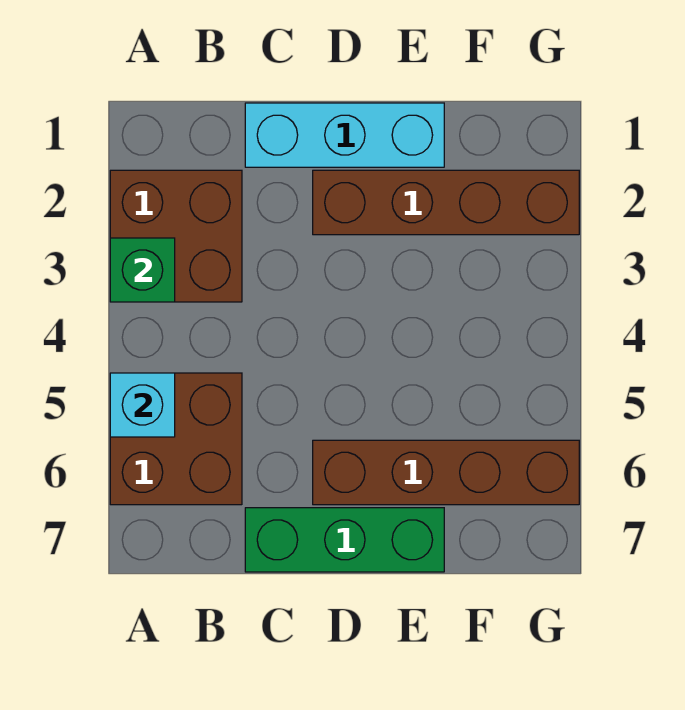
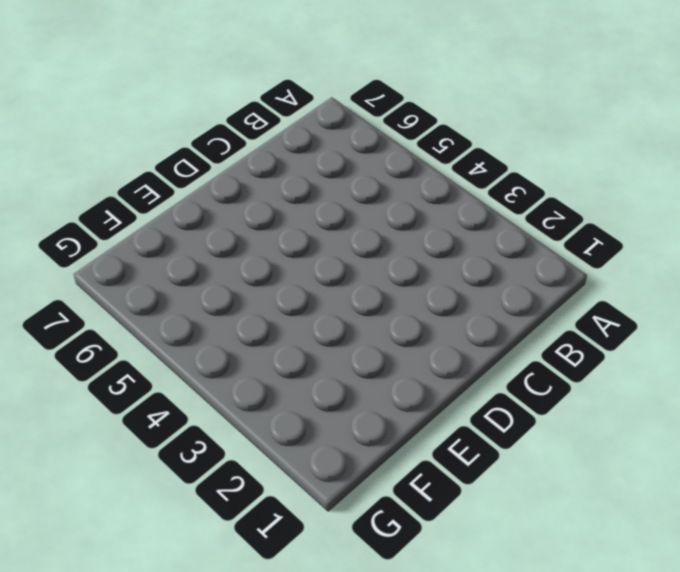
none -> brown brick A2:B3 level 1
none -> brown brick A5:B6 level 1

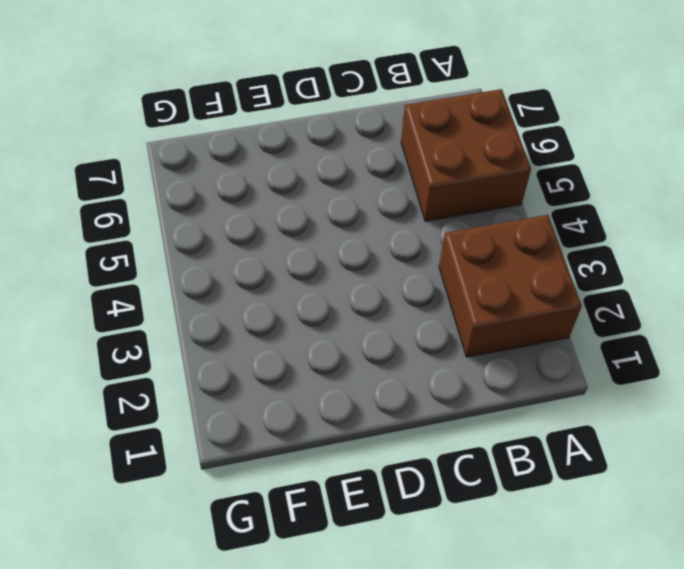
none -> cyan brick C1:E1 level 1
none -> green brick C7:E7 level 1

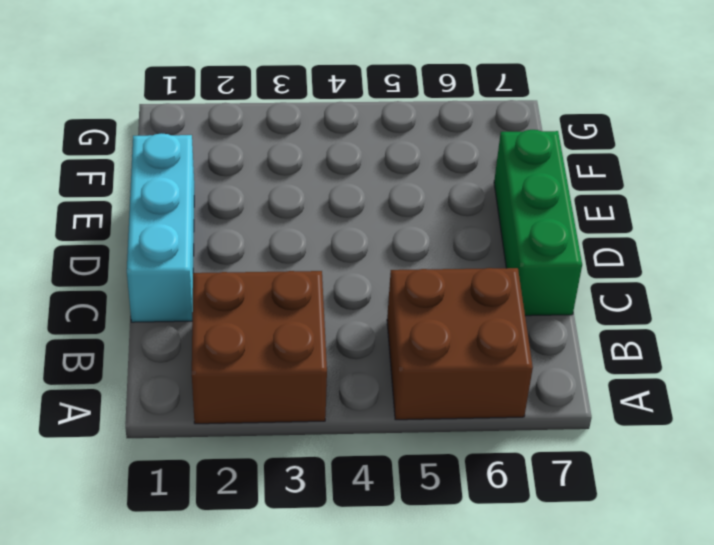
none -> brown brick D2:G2 level 1
none -> brown brick D6:G6 level 1

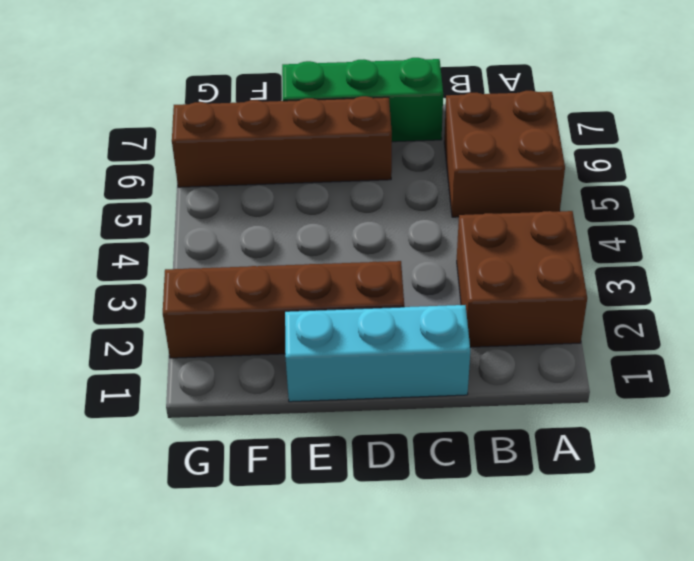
none -> green brick A3 level 2
none -> cyan brick A5 level 2

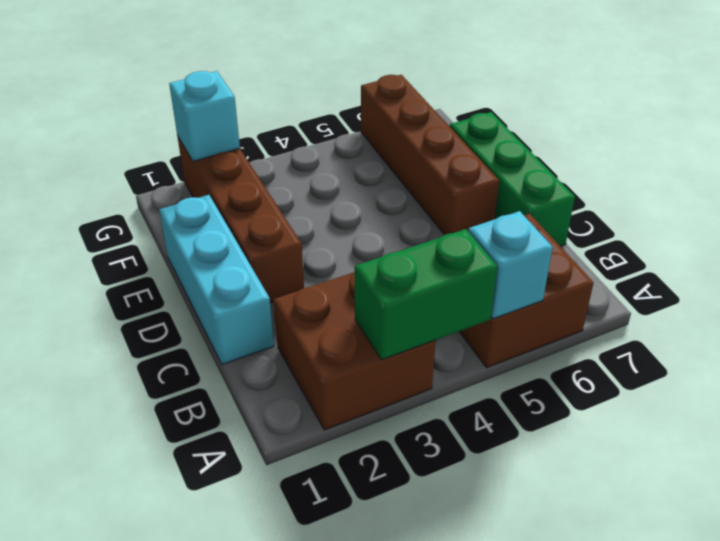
green brick A3:A4 level 2 -> green brick A3 level 2
cyan brick G2 level 2 -> none

